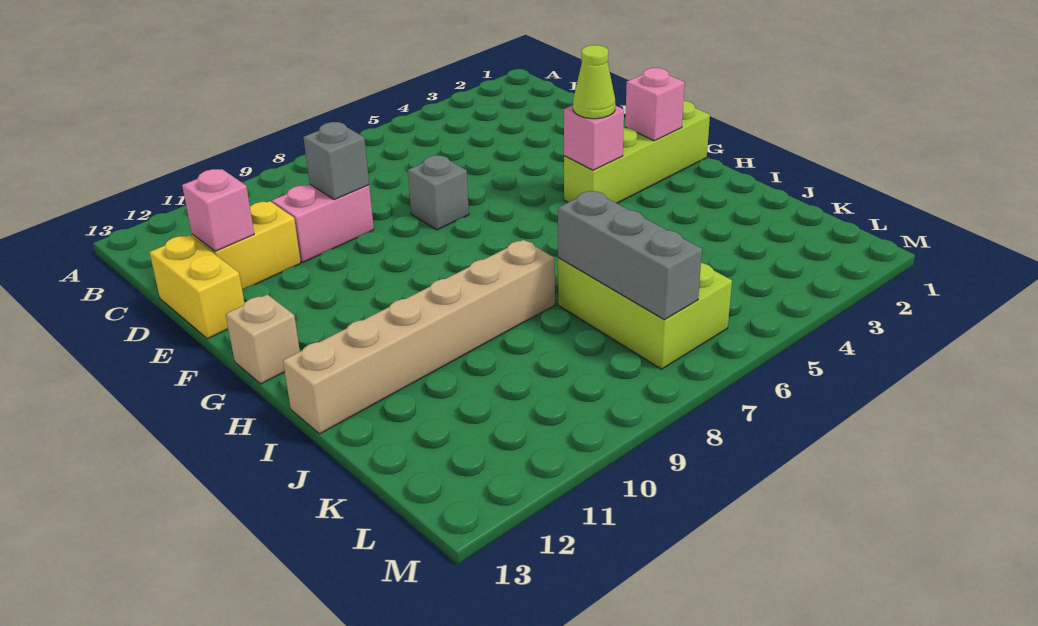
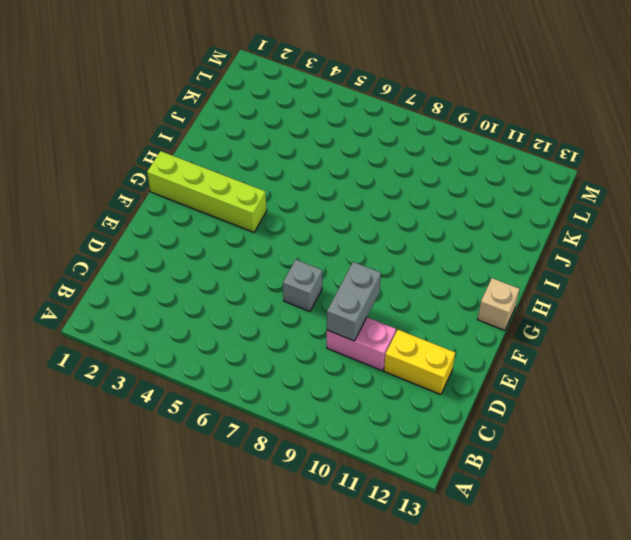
grey brick D9:E9 level 2 -> grey brick D9 level 2
none -> yellow brick D13:E13 level 1
none -> tan brick I8:I13 level 1
none -> lime brick J6:L7 level 1

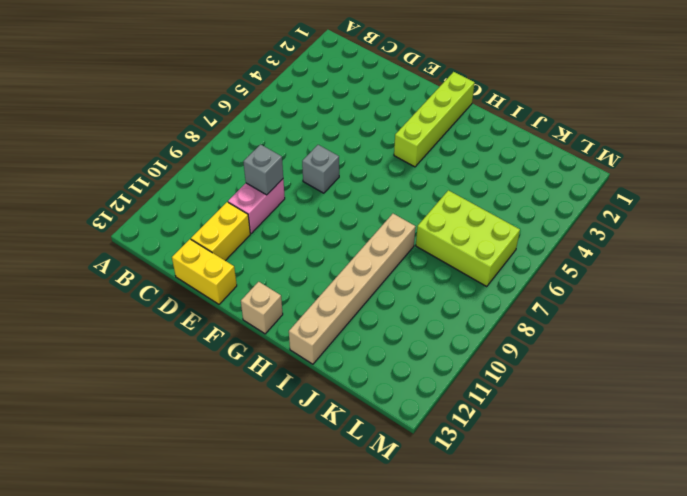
none -> pink brick D12 level 2
none -> pink brick G2 level 2
none -> pink brick G4 level 2

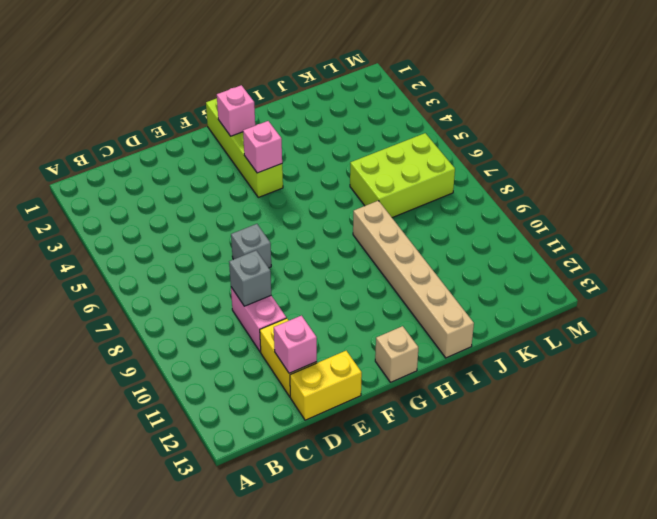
none -> grey brick J7:L7 level 2
none -> lime cone G4 level 3

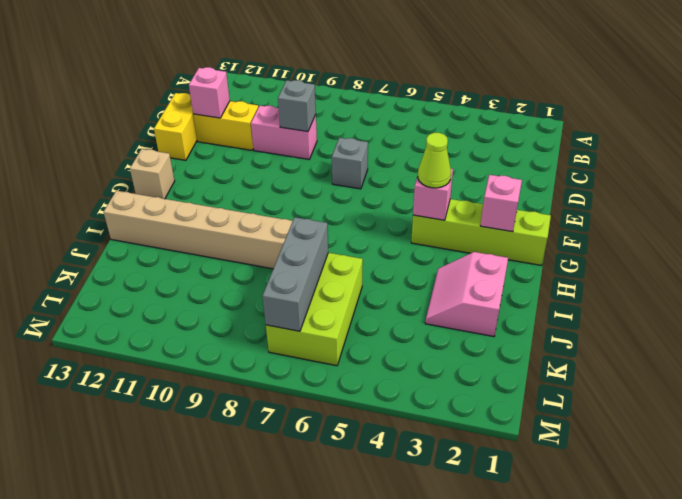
pink slope I2:J3 level 1 top 2 -> none

